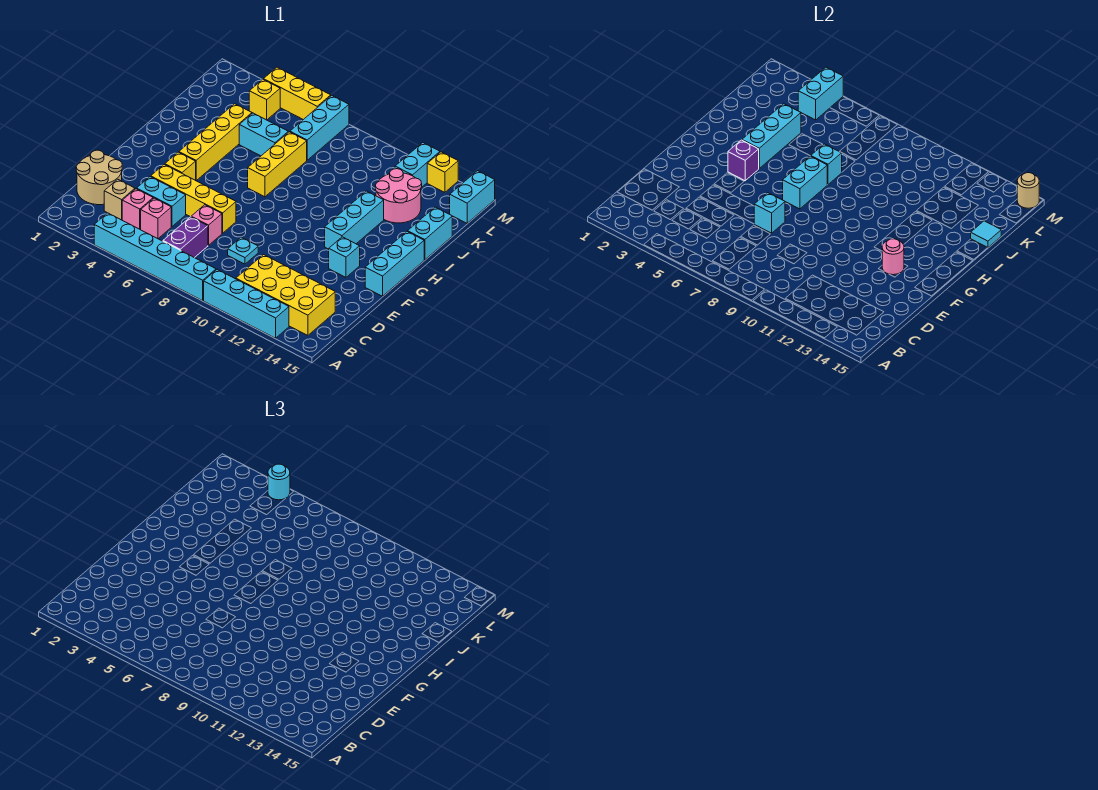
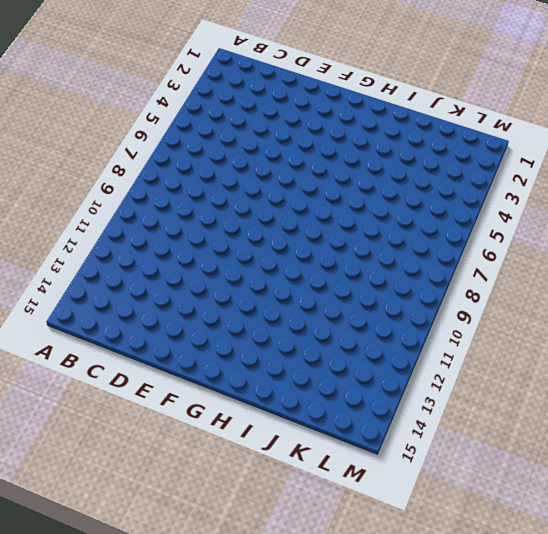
none -> cyan brick A4:A9 level 1
none -> cyan brick A10:A13 level 1
none -> purple brick B7:C7 level 1
none -> yellow brick B11:C14 level 1

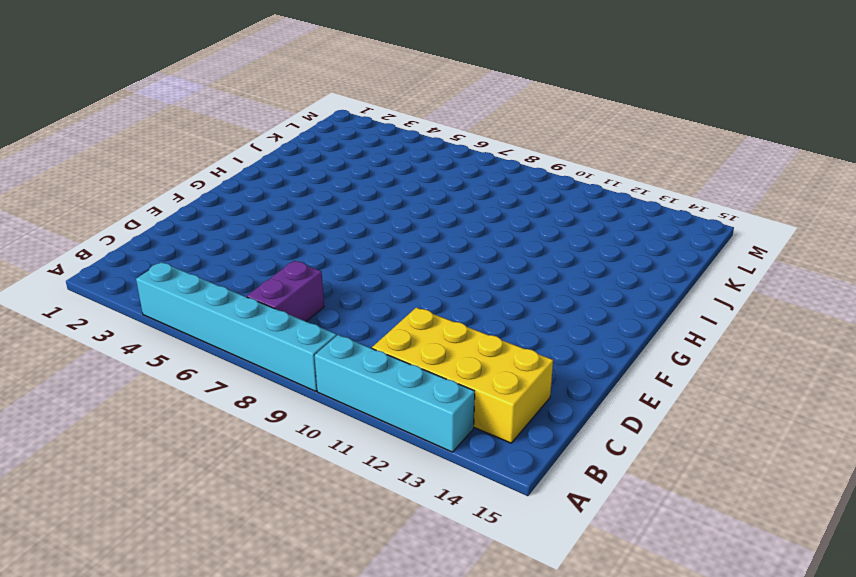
none -> tan round brick C1:D2 level 1
none -> tan brick C3 level 1
none -> pink brick C4 level 1
none -> pink brick C5 level 1

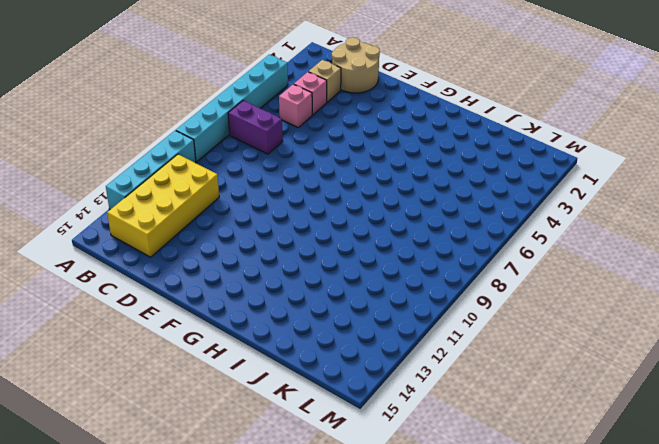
none -> cyan brick D4:D5 level 1
none -> pink brick D7 level 1
none -> cyan plate D9 level 1
none -> yellow brick E4:E7 level 1

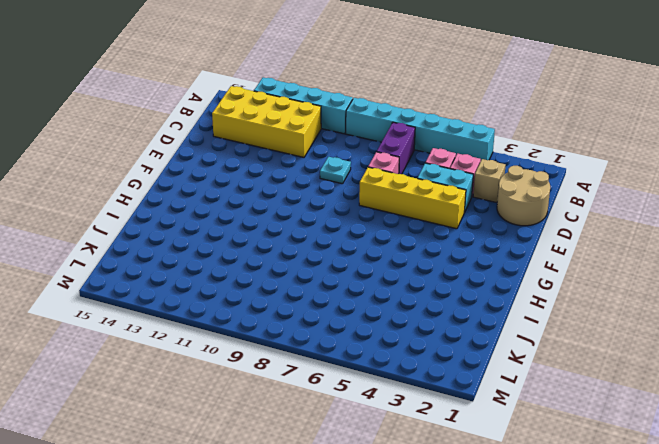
none -> yellow brick F4 level 1
none -> cyan brick F13 level 1
none -> cyan brick F15:H15 level 1
none -> yellow brick G4:J4 level 1

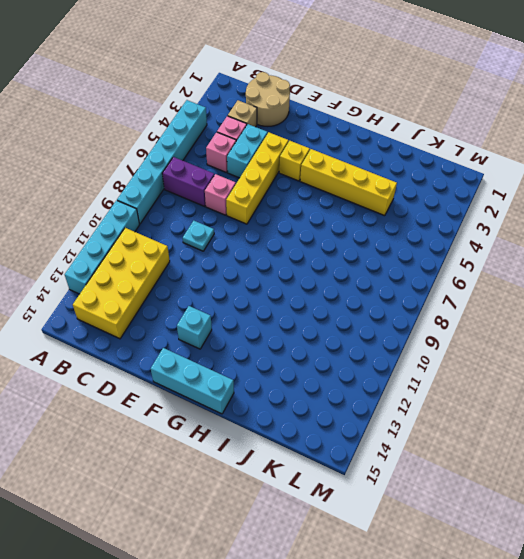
none -> cyan brick G12:I12 level 1
none -> yellow brick H7:J7 level 1
none -> cyan brick I15:J15 level 1
none -> cyan brick J5:J6 level 1

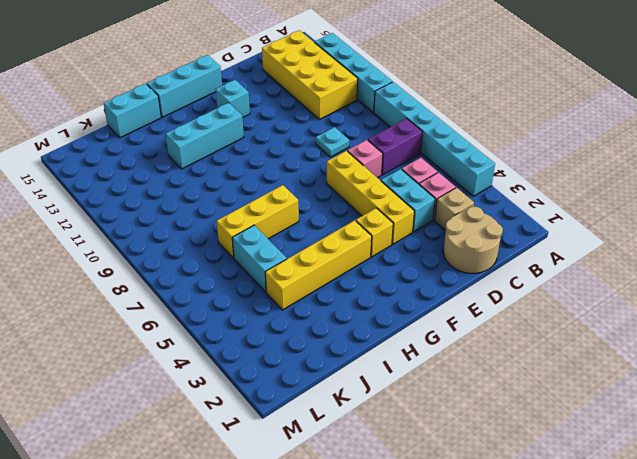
none -> pink round brick J12:K13 level 1
none -> cyan brick K7:M7 level 1
none -> yellow brick L4 level 1
none -> cyan brick L12:M12 level 1

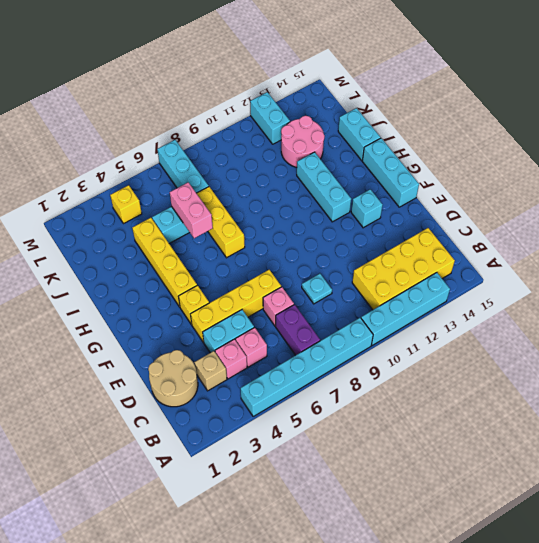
pink brick I6:J6 level 2 -> none
none -> cyan brick L15:M15 level 1
none -> yellow brick M4:M6 level 1
none -> yellow brick M13 level 1
none -> cyan brick E7 level 2

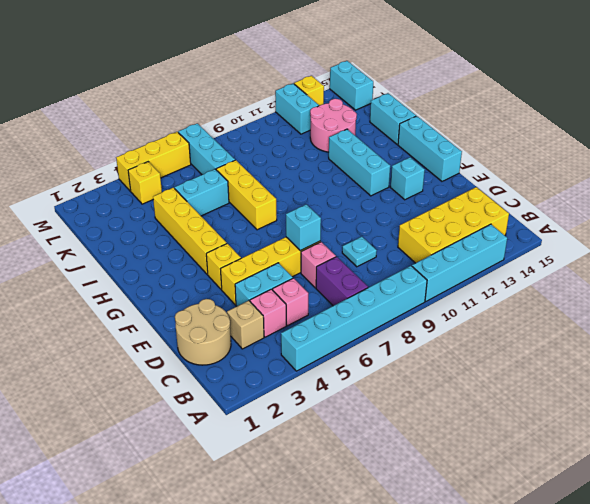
none -> pink round brick F13 level 2
none -> purple brick G4 level 2
none -> cyan brick G7:H7 level 2
none -> cyan brick H4:J4 level 2

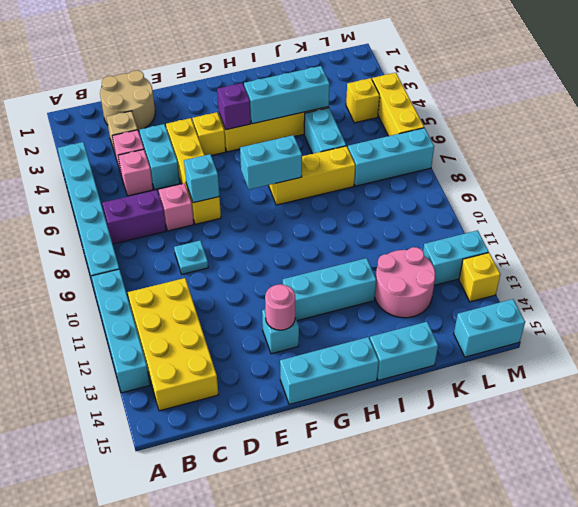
none -> cyan brick I7 level 2
none -> cyan tile J15 level 2
none -> cyan brick L4:M4 level 2
none -> tan round brick M15 level 2

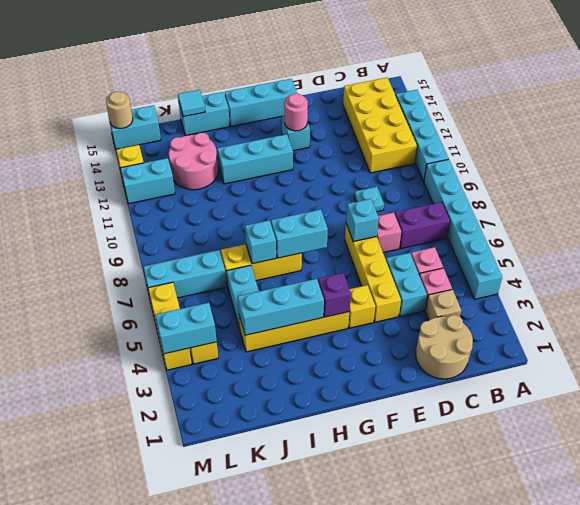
none -> cyan round brick M4 level 3

